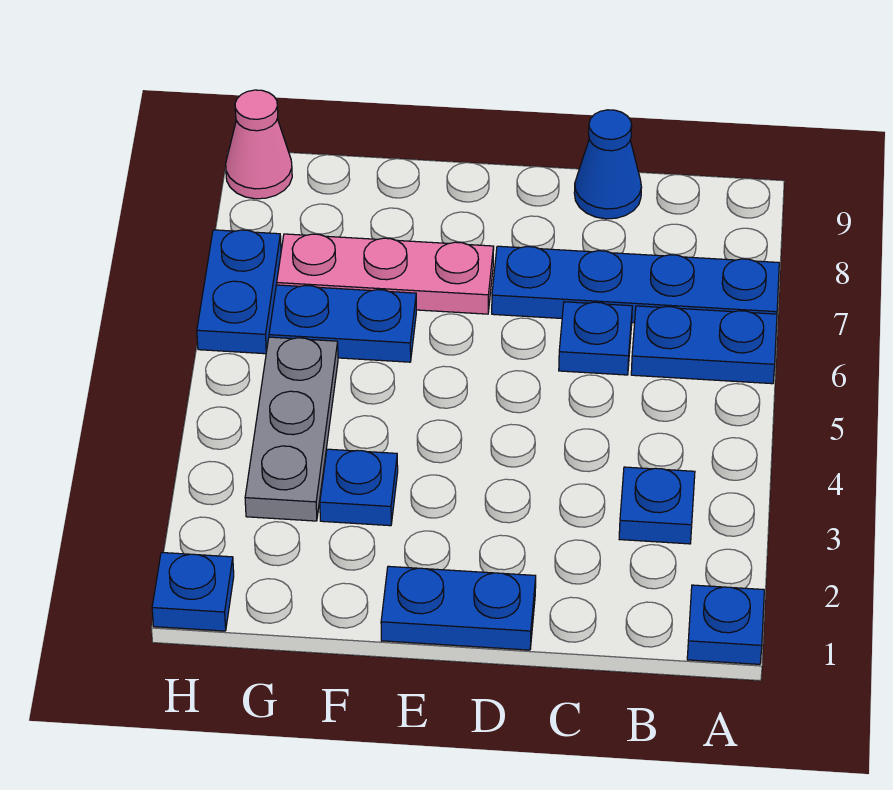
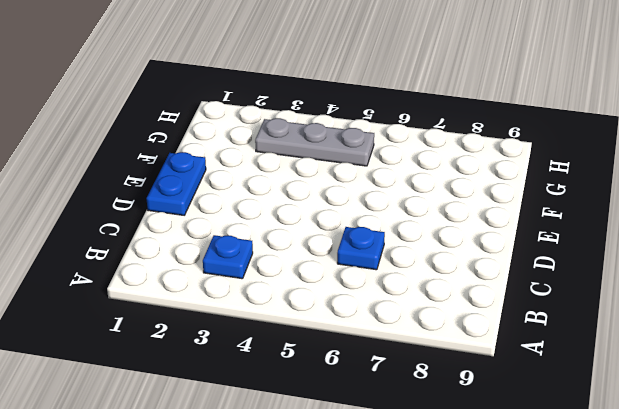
none -> blue plate A1 level 1
none -> blue plate A6:B6 level 1
none -> blue plate A7:D7 level 1

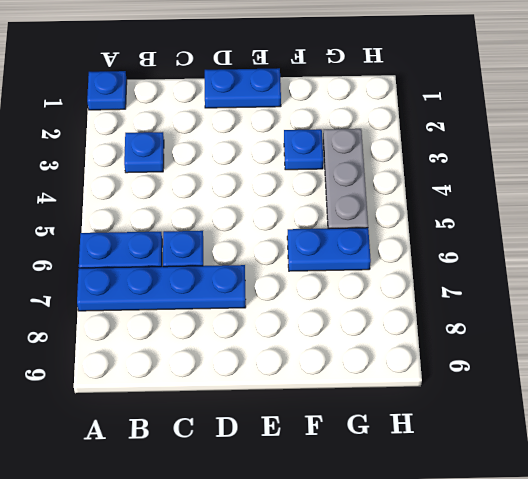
none -> blue cone C9 level 1
none -> pink plate E7:G7 level 1
none -> blue plate H1 level 1

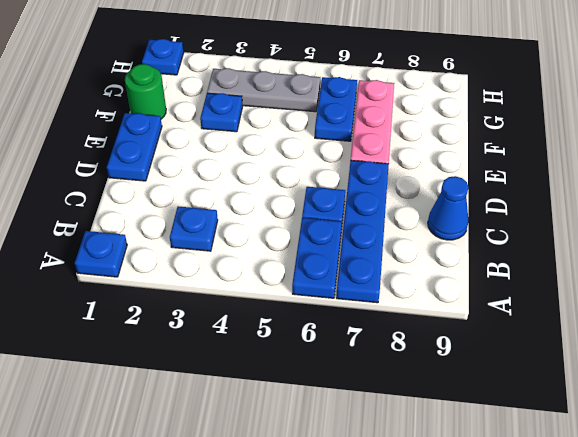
green round brick F1 level 1 -> none
none -> blue plate H6:H7 level 1
none -> pink cone H9 level 1

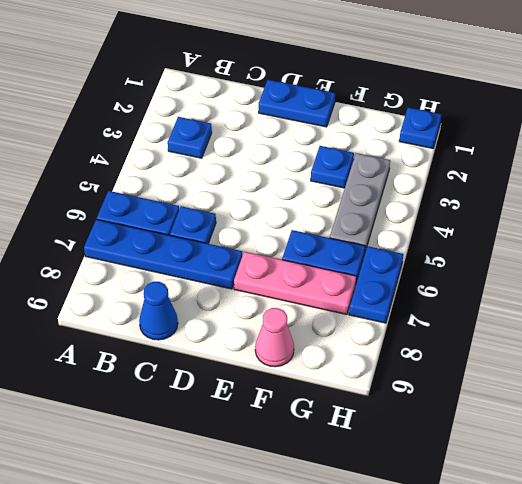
pink cone F9 level 1 -> pink cone H9 level 1
none -> blue plate A1 level 1

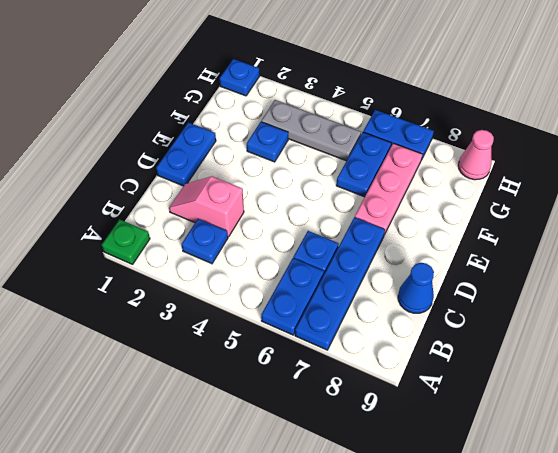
green plate A1 level 1 -> blue plate A1 level 1
pink slope C2:C3 level 1 top 3 -> none

